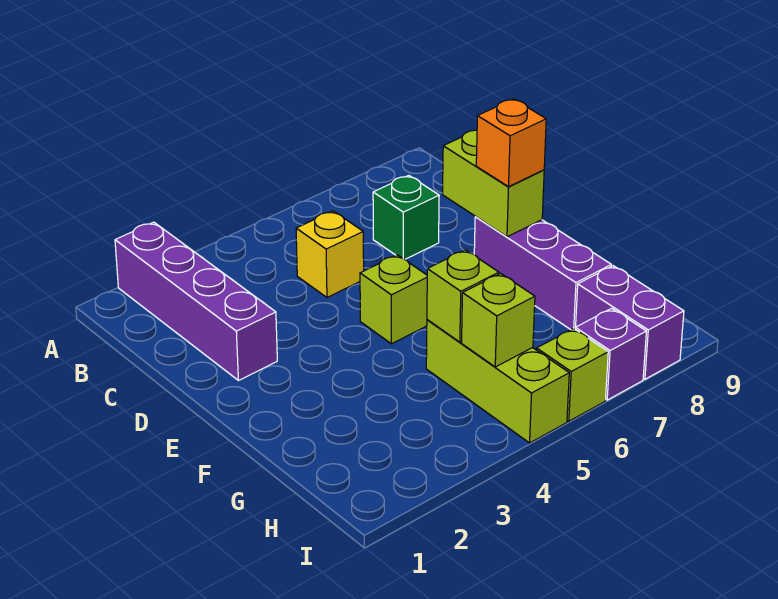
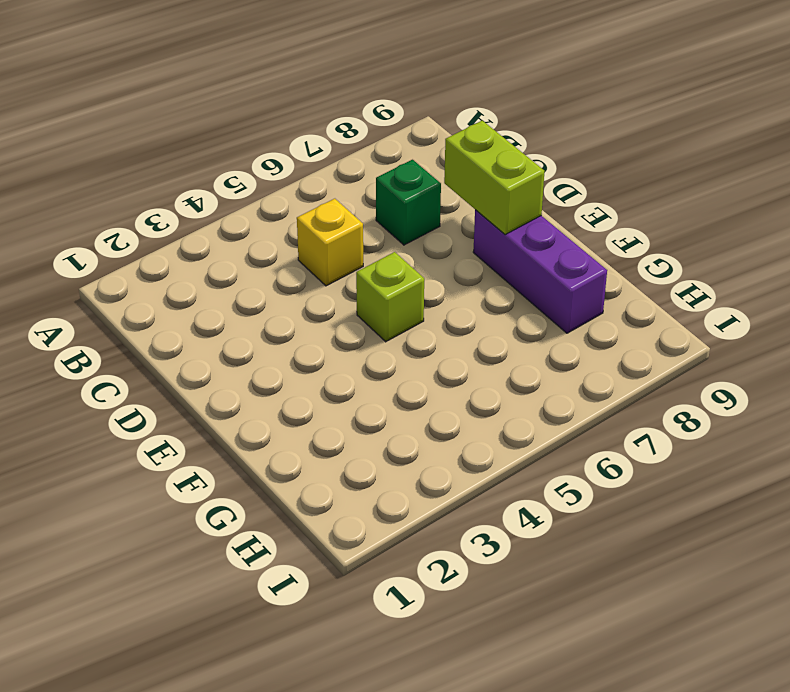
none -> purple brick A2:D2 level 1
none -> lime brick G5:I5 level 1
none -> purple brick H8:I8 level 1

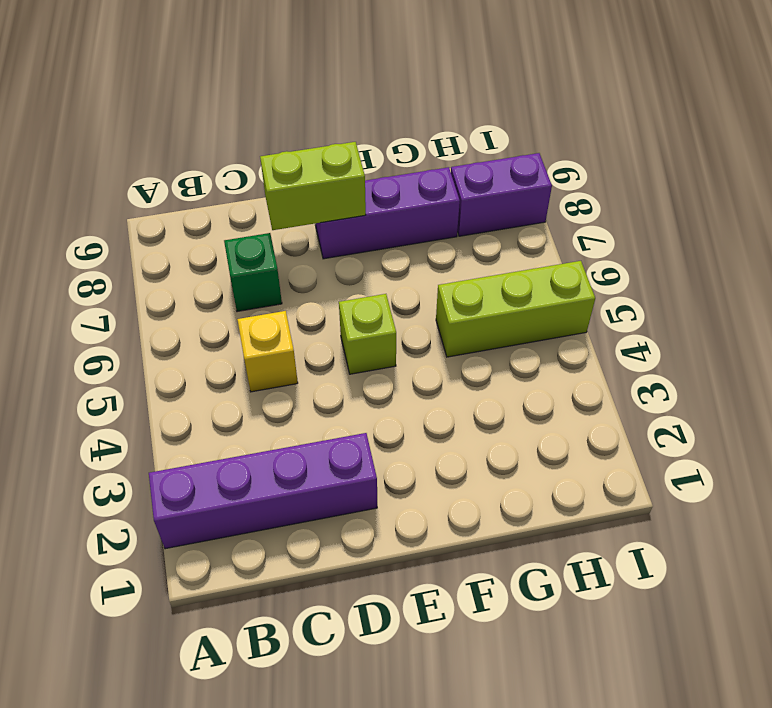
none -> lime brick I6 level 1
none -> purple brick I7 level 1
none -> lime brick G5 level 2

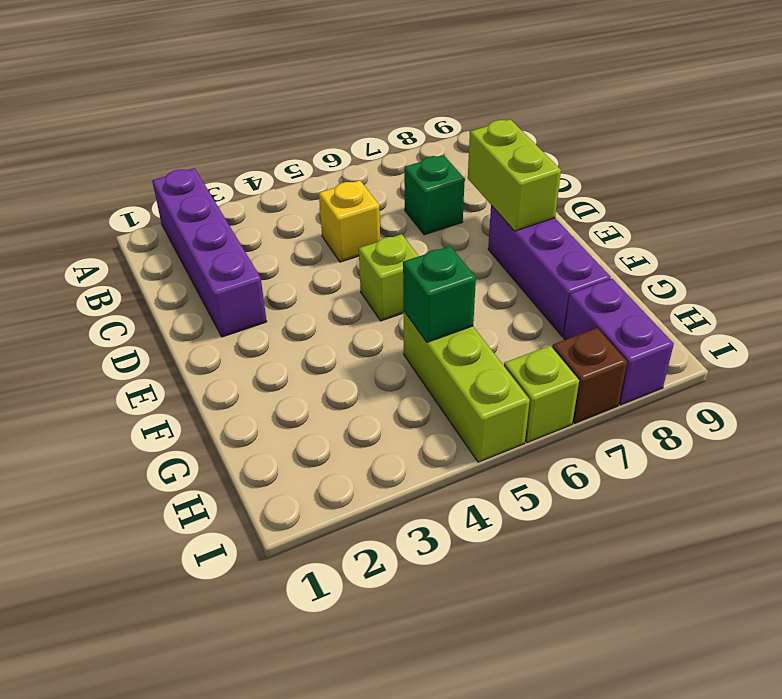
green brick G5 level 2 -> lime brick G5 level 2
brown brick I7 level 1 -> purple brick I7 level 1
none -> lime brick H5 level 2
none -> orange brick E8 level 3

